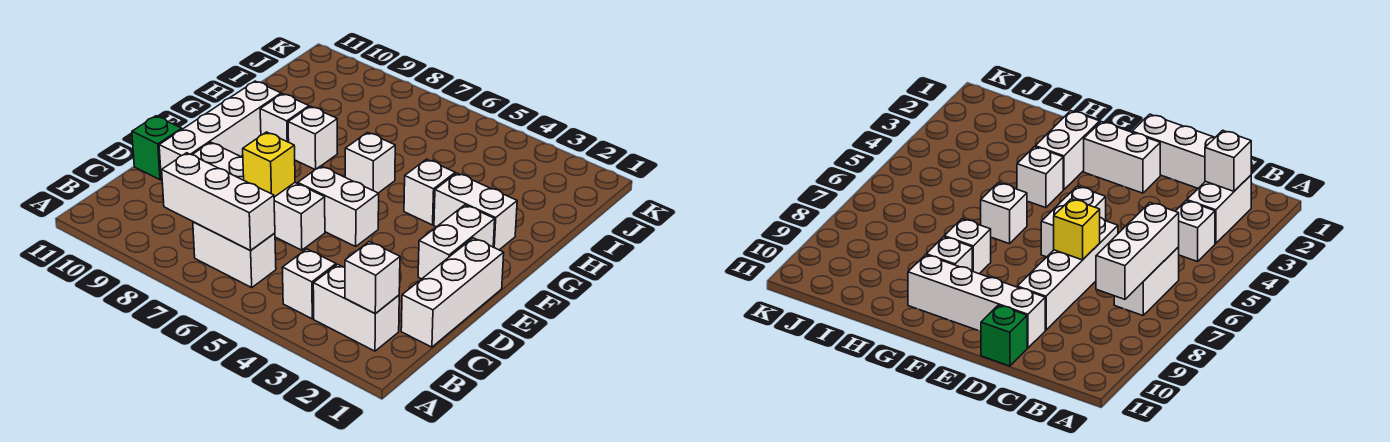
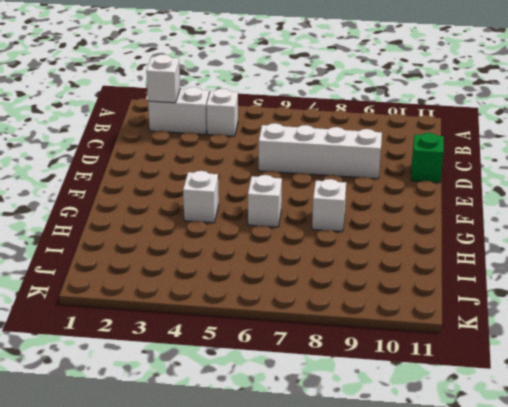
none -> white brick B6:B7 level 1
none -> white brick C1:E1 level 1
none -> white brick D10:G10 level 1

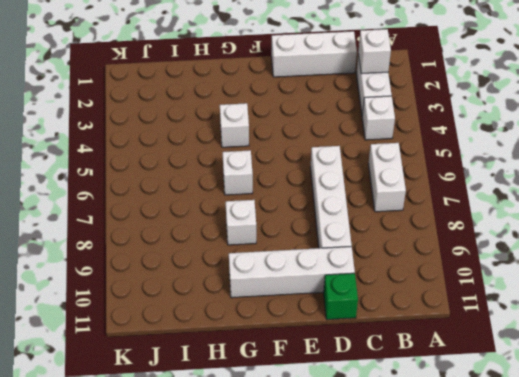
none -> white brick E2:F2 level 1
none -> white brick E5:E6 level 1
none -> white brick G2:G3 level 1

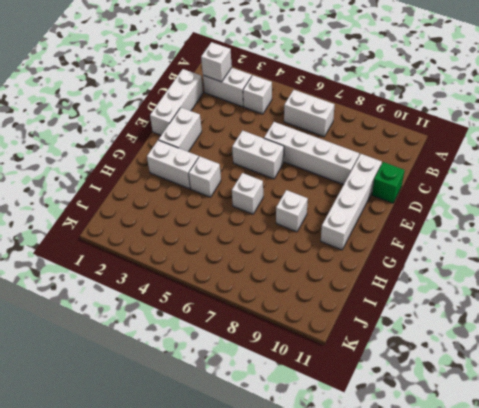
none -> white brick G9 level 1
none -> white brick B6:B8 level 2
none -> yellow brick D7 level 2

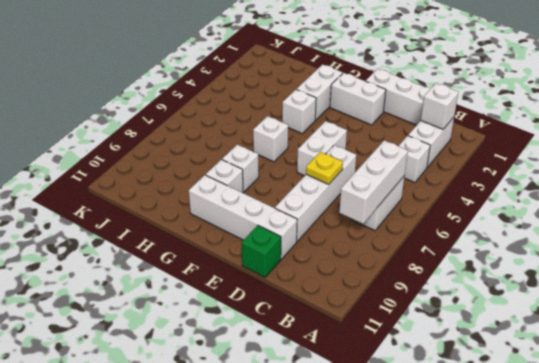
yellow plate D7 level 2 -> yellow brick D7 level 2

